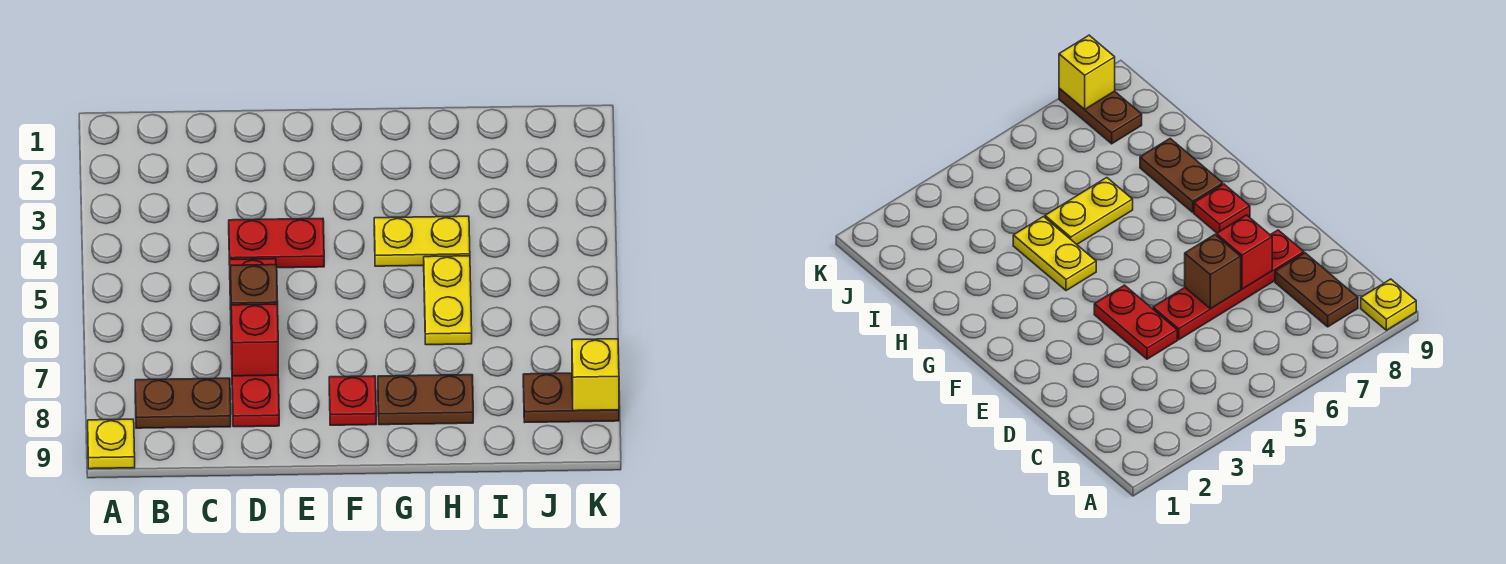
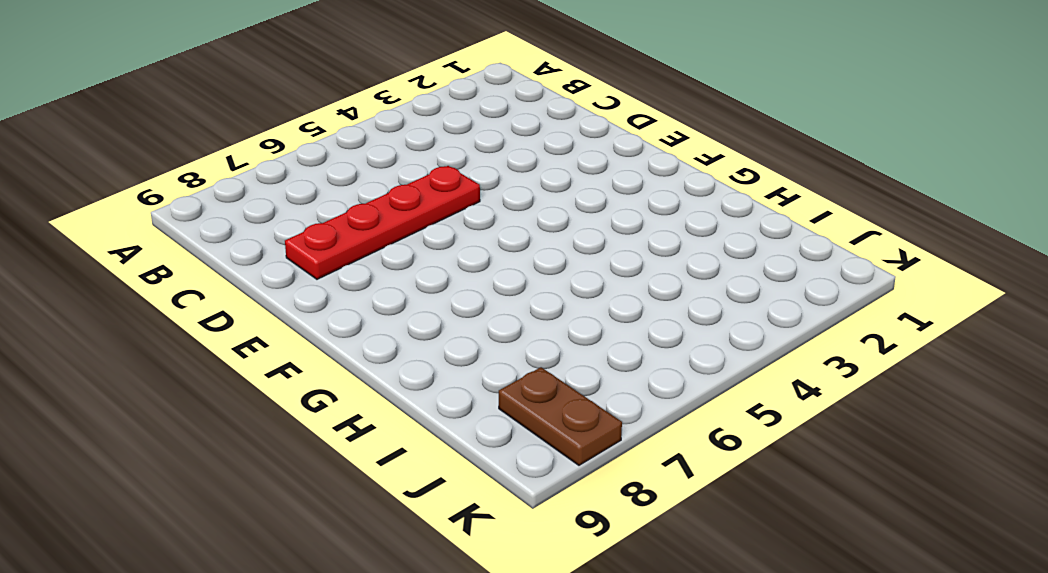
none -> yellow plate A9 level 1
none -> brown plate B8:C8 level 1
none -> red plate D4:E4 level 1

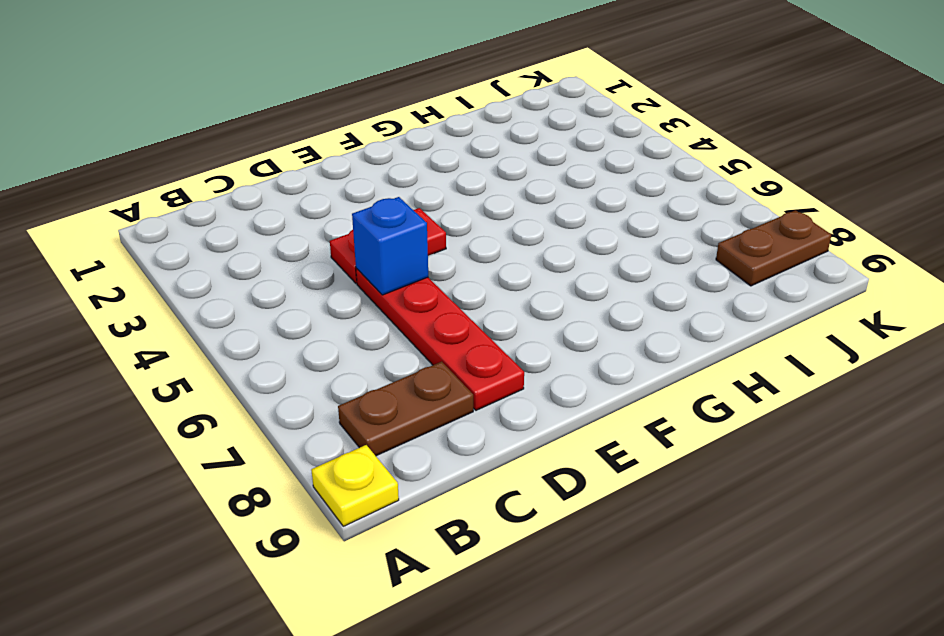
blue brick D5 level 2 -> none
none -> red plate F8 level 1
none -> yellow plate G4:H4 level 1
none -> brown plate G8:H8 level 1

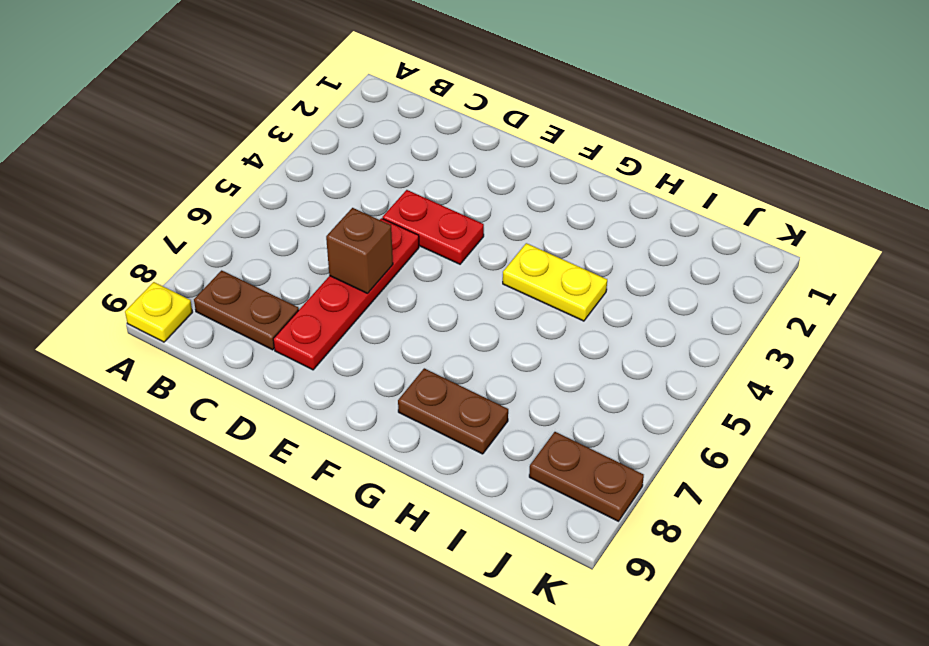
none -> red plate F8 level 1
none -> yellow plate H5:H6 level 1
none -> red brick D7 level 2

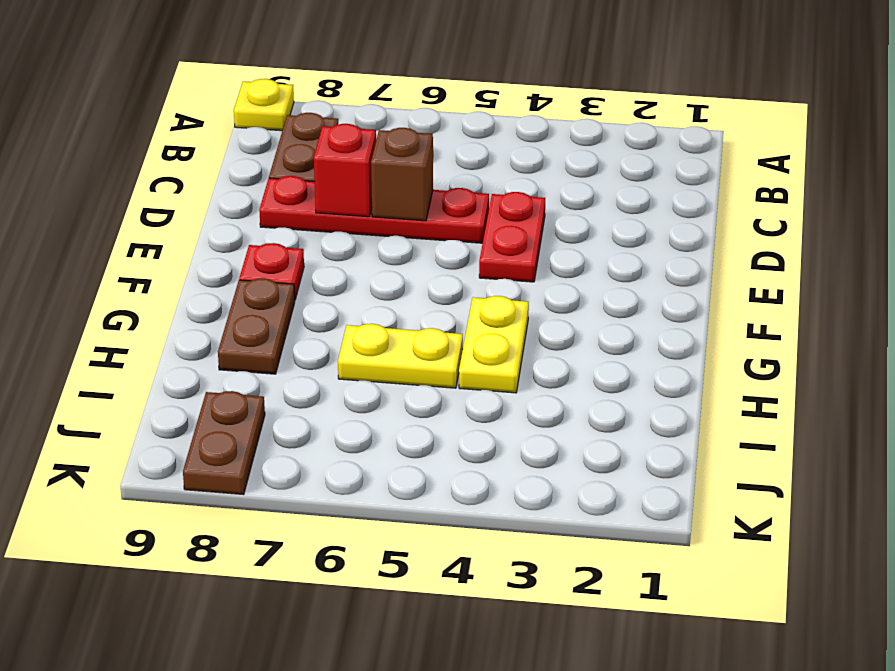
none -> yellow brick K8 level 2

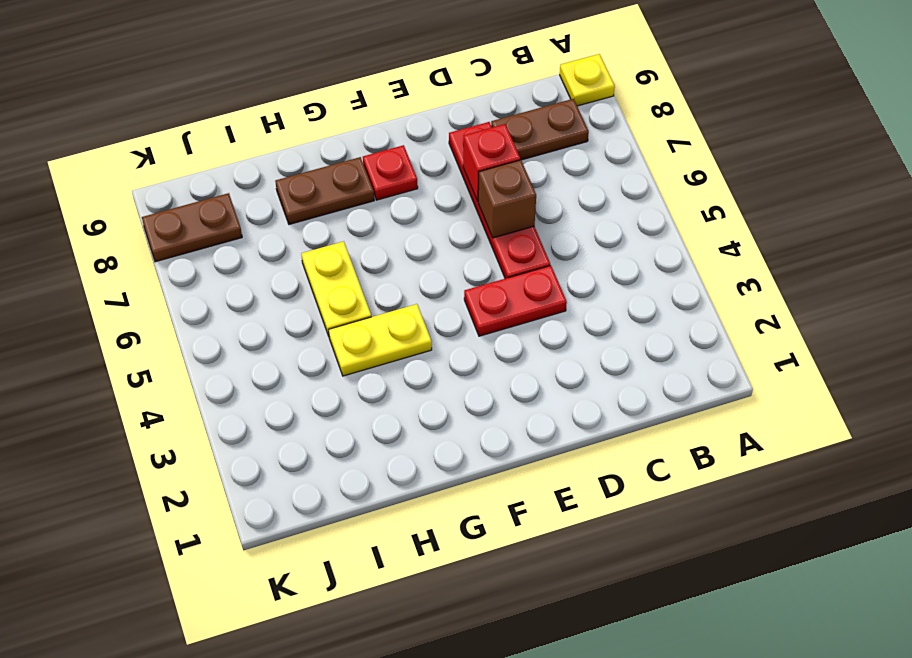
none -> yellow brick K8 level 2

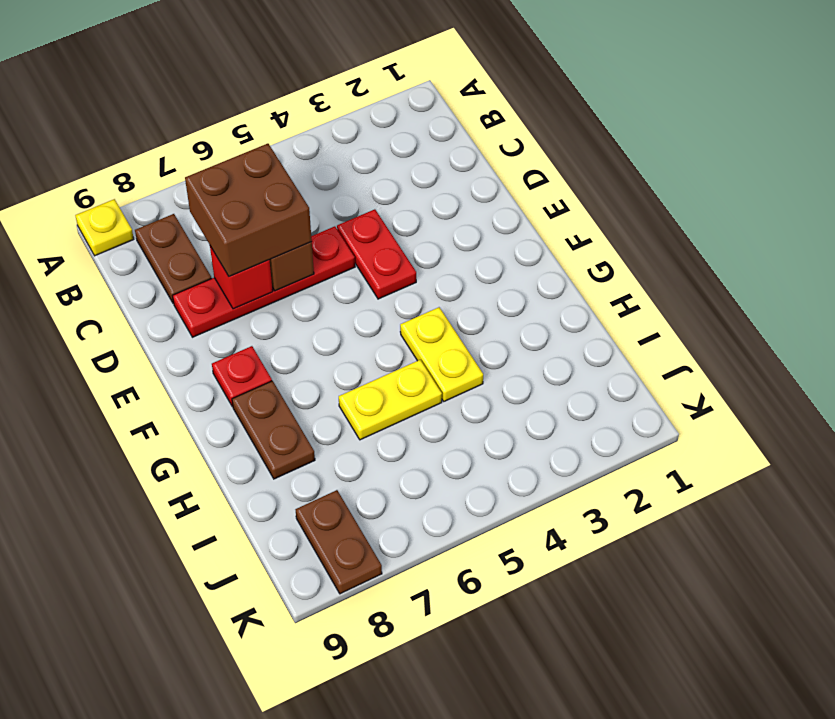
brown brick C6:D7 level 3 -> none
none -> yellow brick K8 level 2

